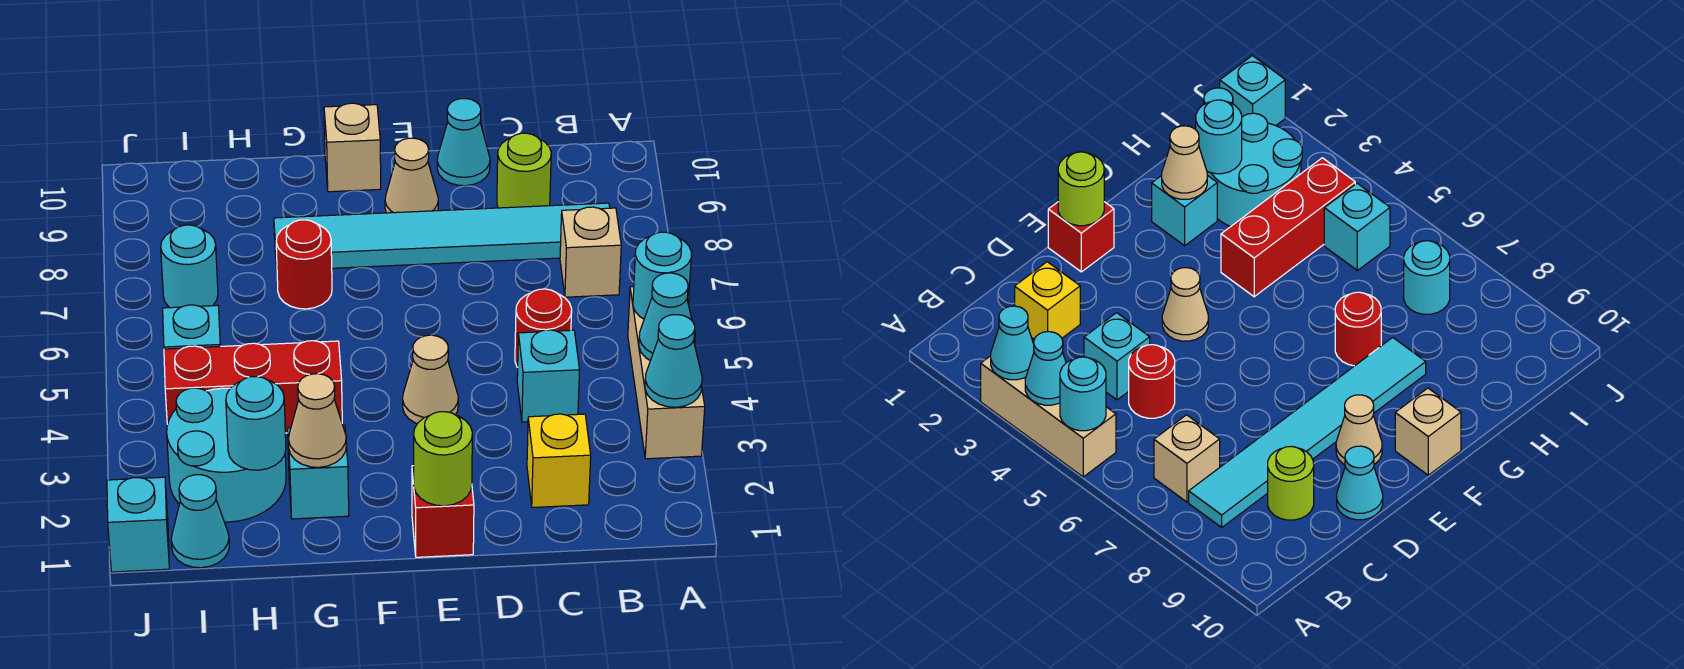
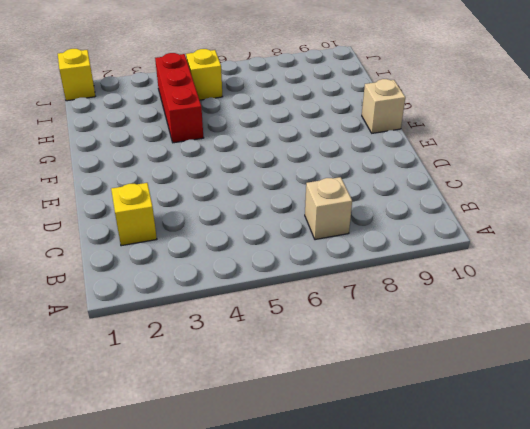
yellow brick I5 level 1 -> cyan brick I5 level 1
yellow brick J1 level 1 -> cyan brick J1 level 1
none -> tan brick A3:A5 level 1
none -> cyan tile B8:G8 level 1
none -> cyan brick C4 level 1

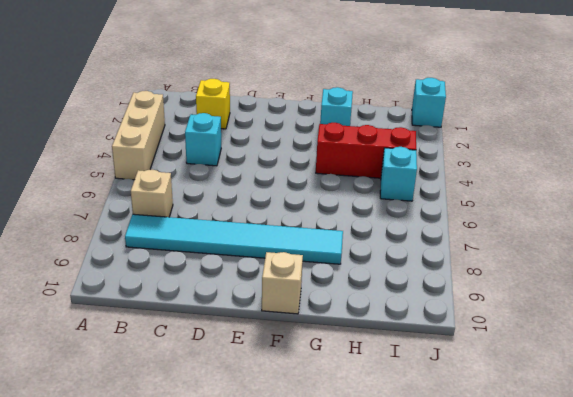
none -> red round brick C5 level 1
none -> lime round brick C9 level 1
none -> cyan cone D10 level 1

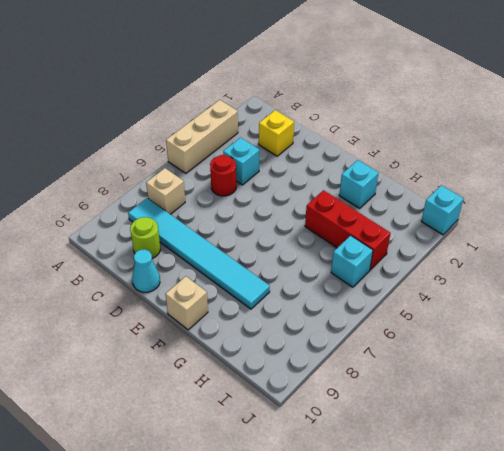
none -> red brick E1 level 1
none -> tan cone E4 level 1
none -> tan cone E9 level 1

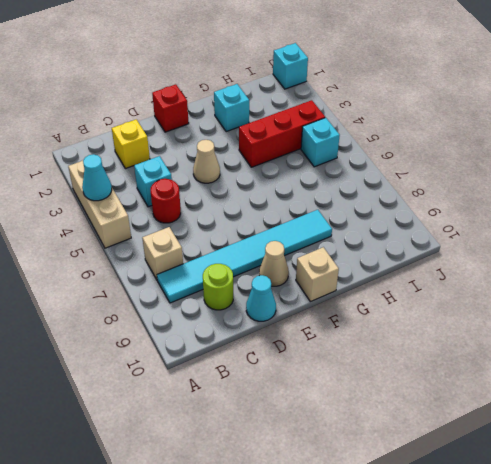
none -> red round brick G7 level 1
none -> cyan round brick H2:I3 level 1
none -> cyan cone I1 level 1

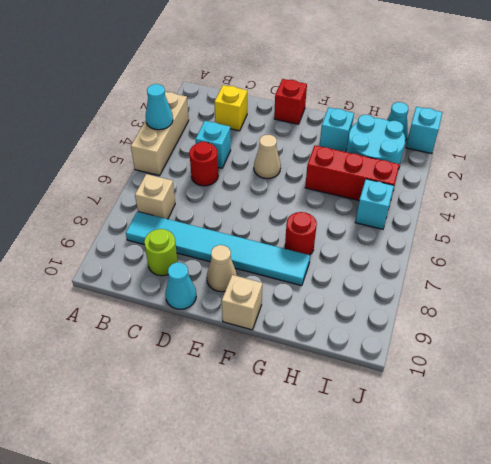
none -> cyan round brick I7 level 1
none -> cyan cone A3 level 2
none -> cyan round brick A5 level 2

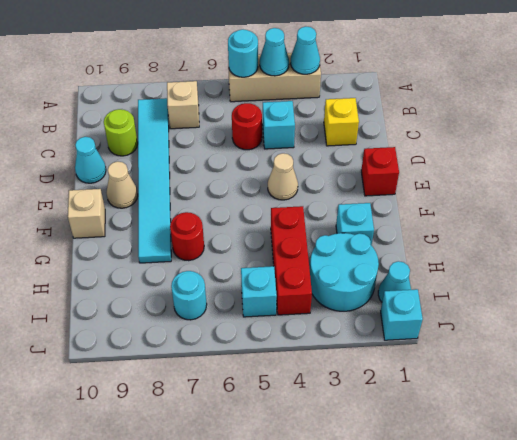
none -> lime round brick E1 level 2
none -> tan cone G2 level 2
none -> cyan round brick H2 level 2

